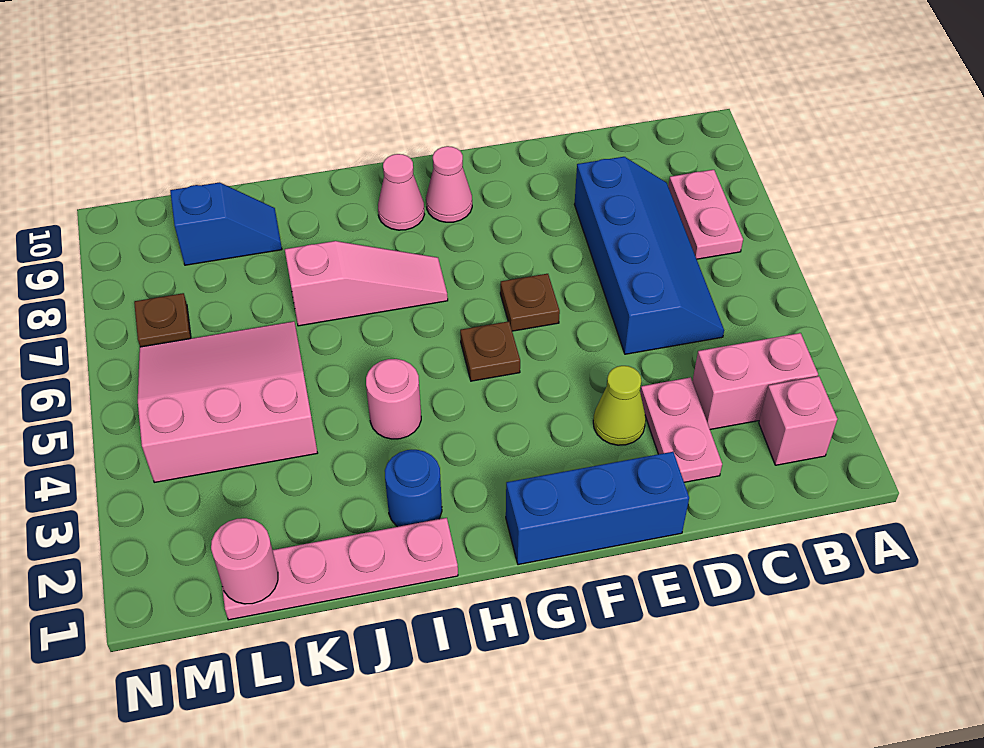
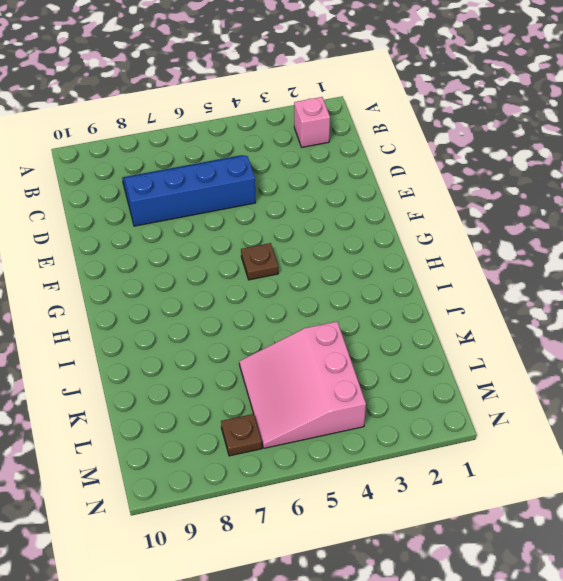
none -> pink brick B3:C3 level 1
none -> pink plate B7:B8 level 1
none -> pink plate D2:D3 level 1

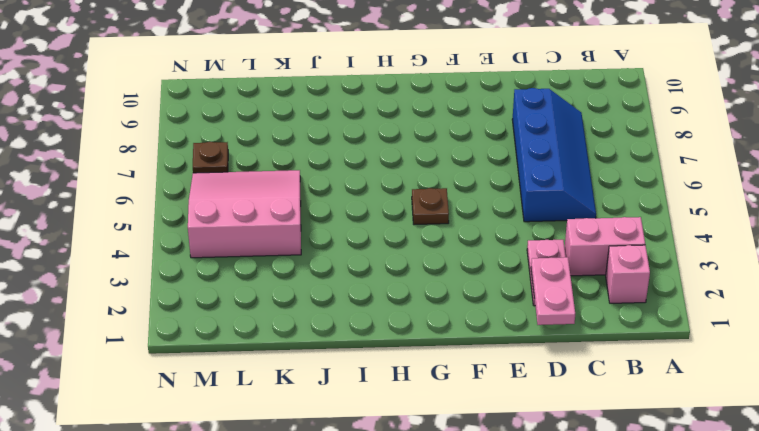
pink plate D1:D2 level 2 -> pink plate B7:B8 level 1
none -> blue brick E1:G1 level 1
none -> lime cone E3 level 1
none -> brown plate F6 level 1

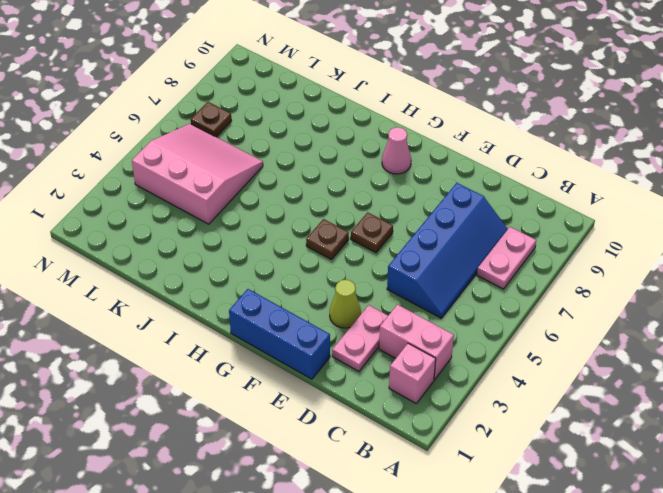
none -> pink slope H7:J7 level 1 top J
none -> pink cone H9 level 1
none -> pink plate I1:L1 level 1

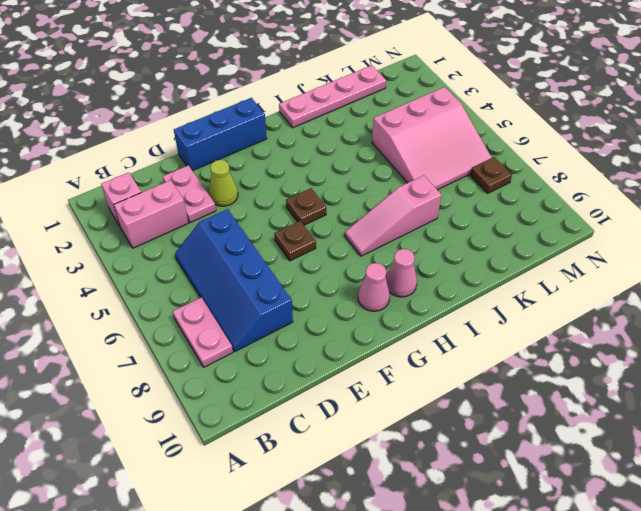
none -> blue round brick I2 level 1
none -> pink round brick I4 level 1
none -> blue slope K9:L9 level 1 top L

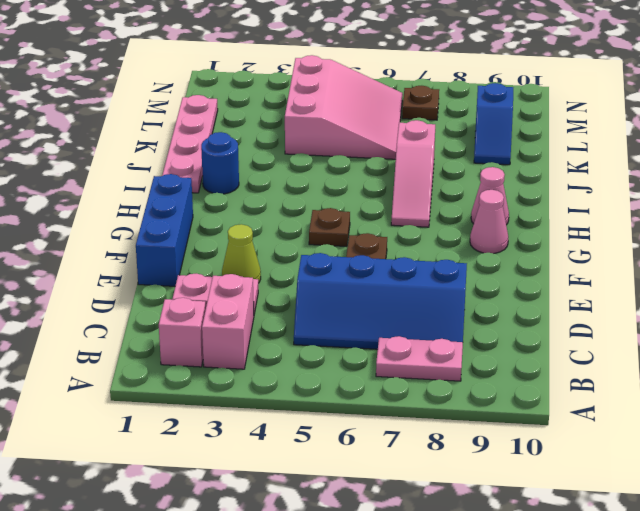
none -> pink round brick I4 level 1
none -> pink round brick L1 level 2

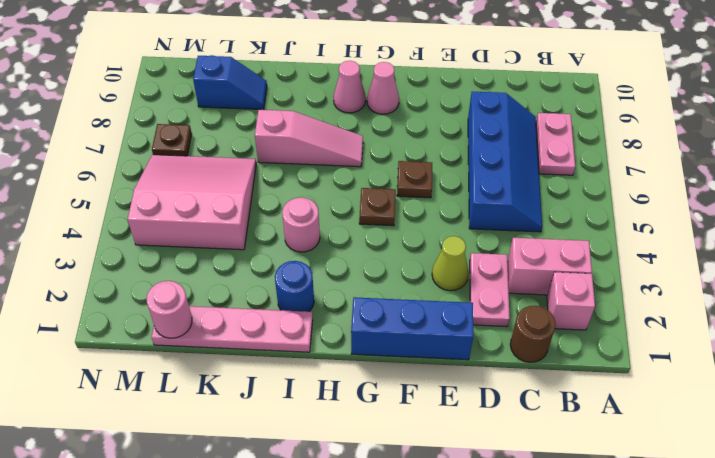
brown round brick C1 level 1 -> none

